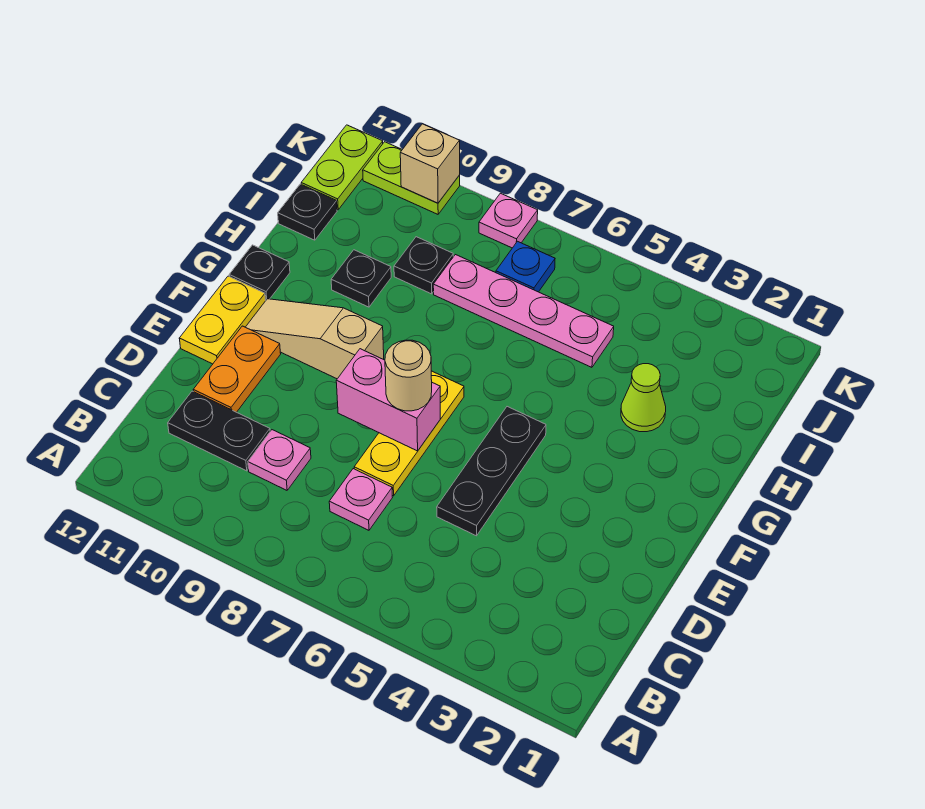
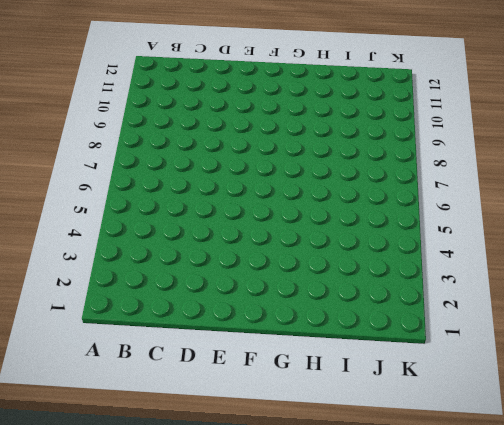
none -> pink plate C7 level 1
none -> pink plate C9 level 1
none -> black plate C10:C11 level 1

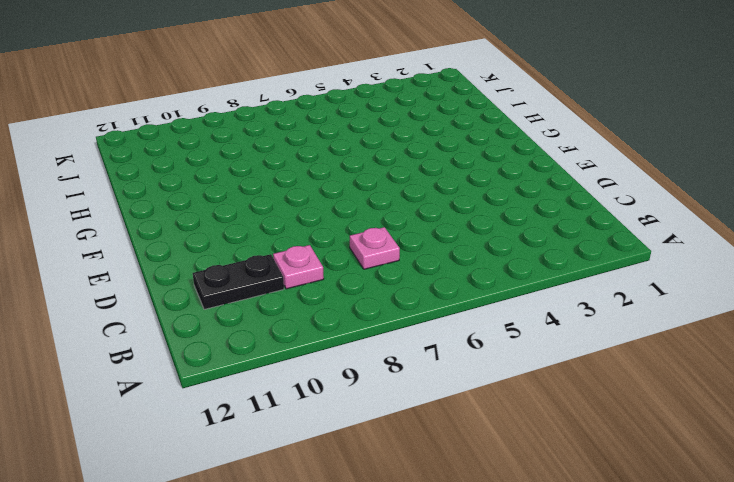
none -> black plate D5:F5 level 1
none -> yellow plate D7:F7 level 1
none -> orange plate D11:E11 level 1

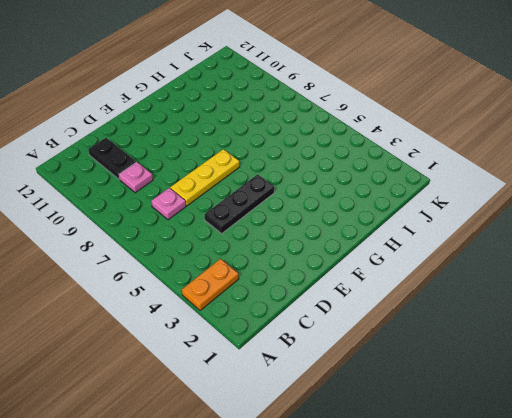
orange plate A3:B3 level 1 -> orange plate D11:E11 level 1
none -> yellow plate E12:F12 level 1
none -> tan slope F9:F11 level 1 top 9
none -> black plate G12 level 1

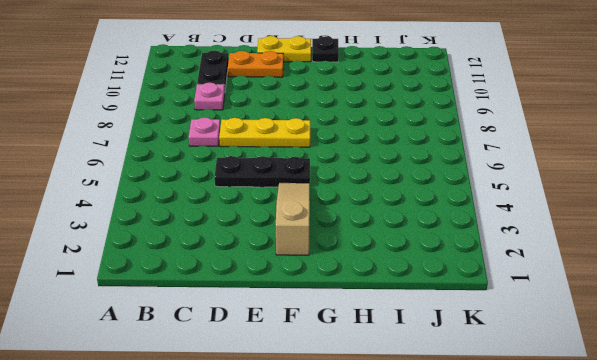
tan slope F2:F4 level 1 top 2 -> tan slope F9:F11 level 1 top 9
none -> lime cone H3 level 1
none -> black plate H10 level 1
none -> pink plate I5:I8 level 1

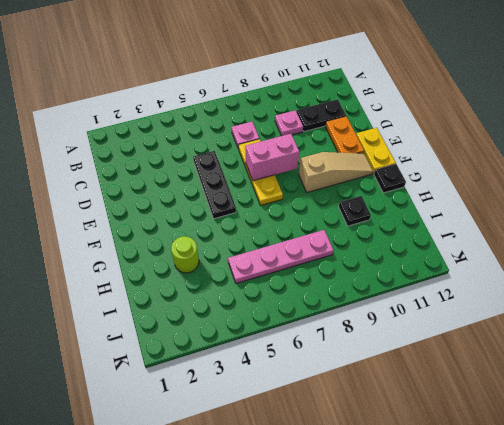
lime round brick H3 level 1 -> lime cone H3 level 1
none -> black plate I9 level 1
none -> black plate I12 level 1
none -> blue plate J7 level 1

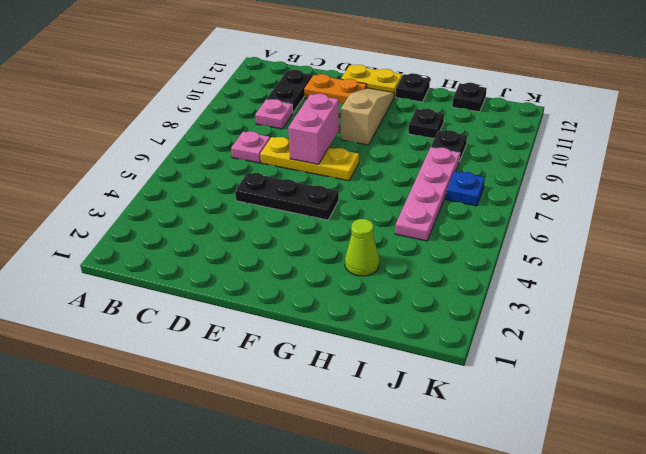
none -> lime plate J12:K12 level 1
none -> pink plate K8 level 1
none -> lime plate K10:K11 level 1

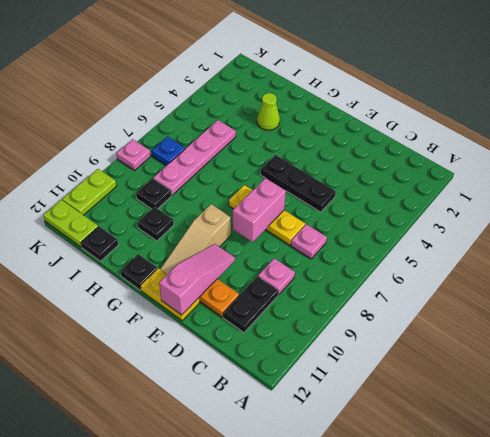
pink slope E10:E12 level 2 top 12 -> none
none -> tan brick K10 level 2
none -> tan round brick E7 level 3

